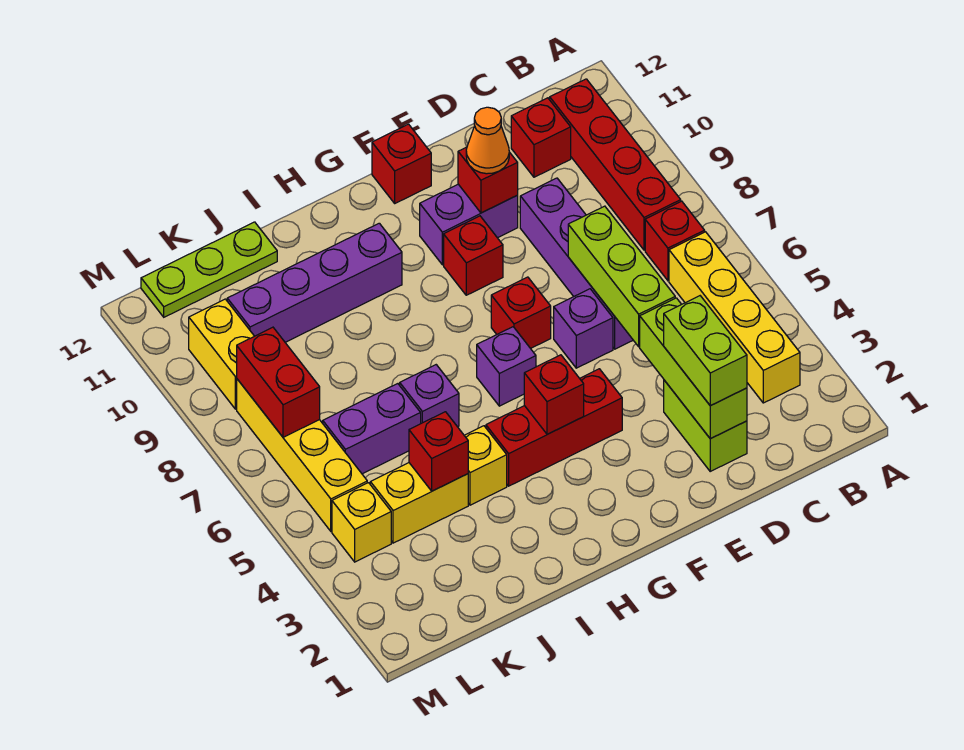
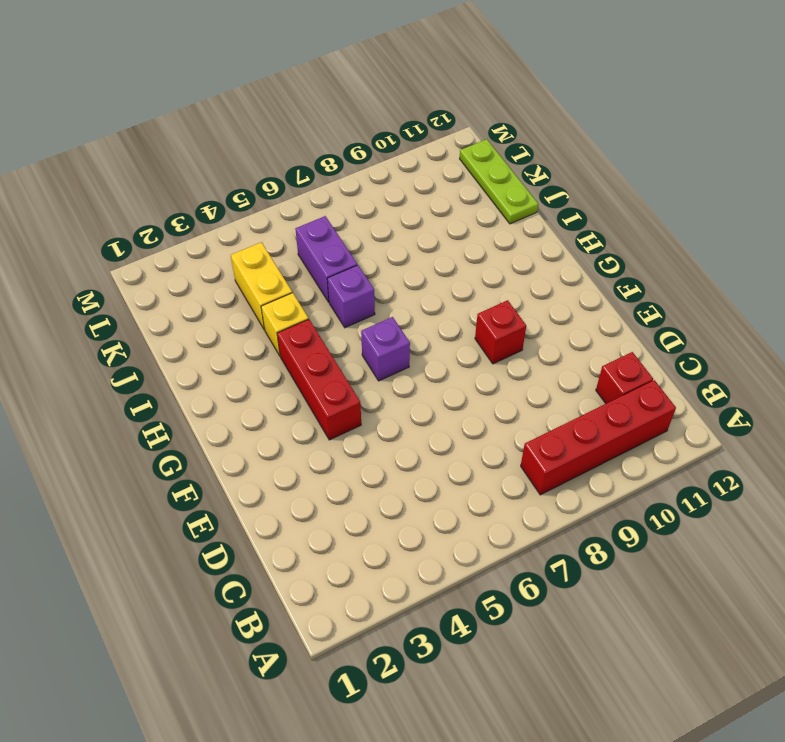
none -> yellow brick B3:B6 level 1
none -> red brick B7 level 1
none -> lime brick D2:D3 level 1
none -> purple brick D6:D9 level 1

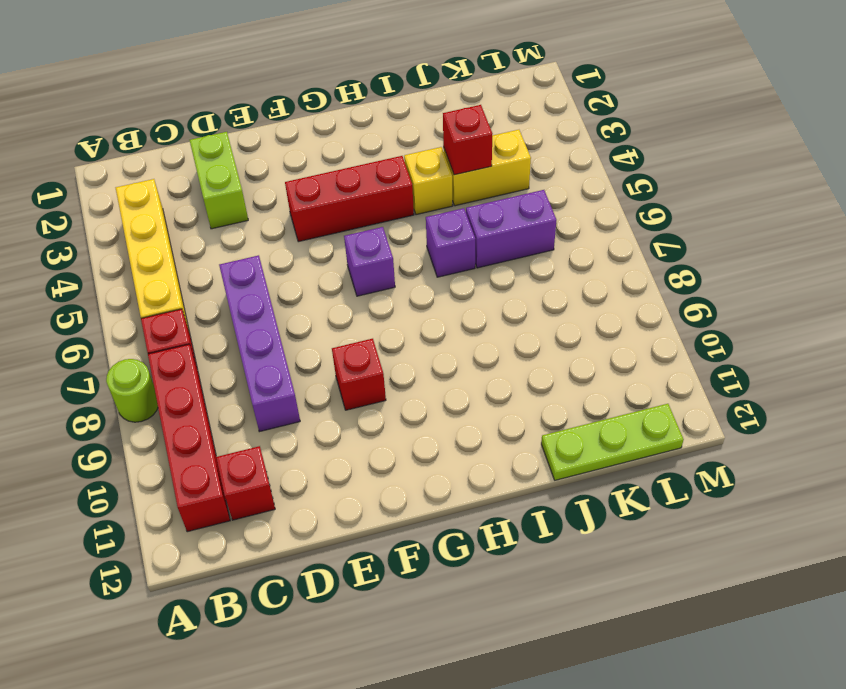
lime round brick A8 level 1 -> none
none -> purple brick E6 level 1
none -> purple brick E10:F10 level 1
none -> red brick F7 level 1
none -> red brick F12 level 1

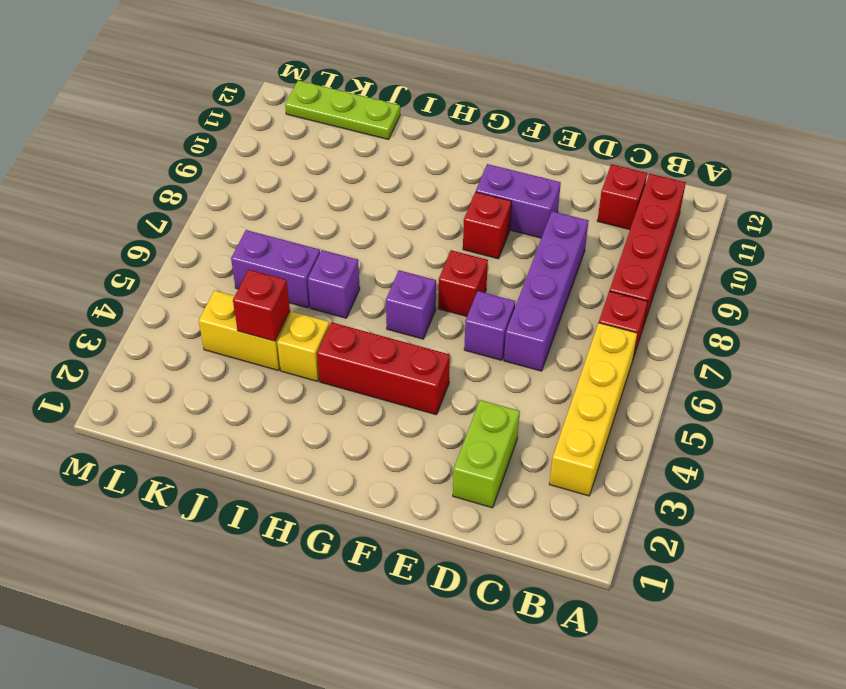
none -> red brick F12 level 1
none -> purple brick H10:K10 level 1
none -> yellow brick L4 level 1
none -> yellow brick L5:L8 level 1

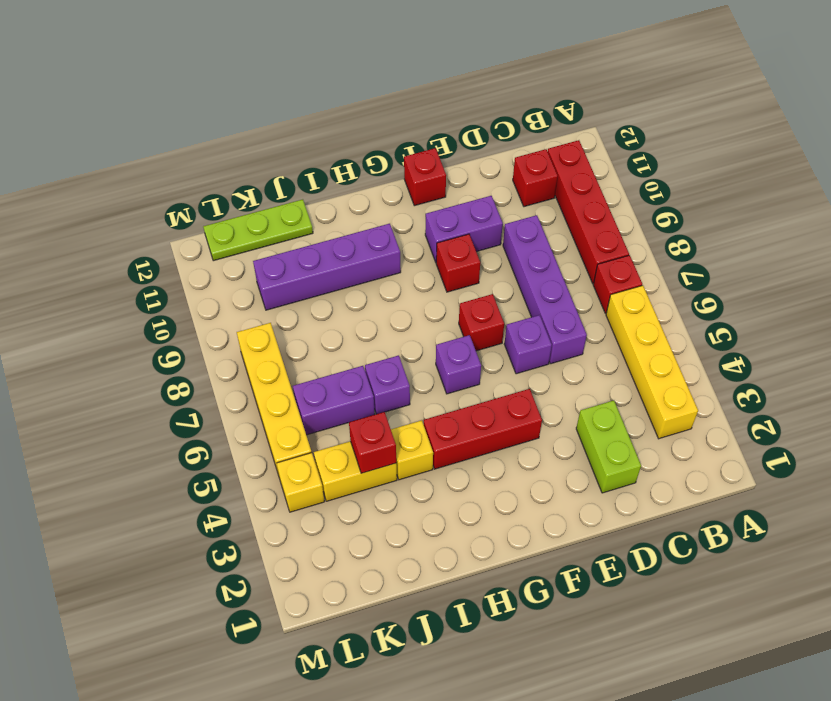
none -> yellow brick L9:L10 level 1
none -> lime brick D2:D4 level 2
none -> lime brick D5:D7 level 2
none -> red brick E10 level 2

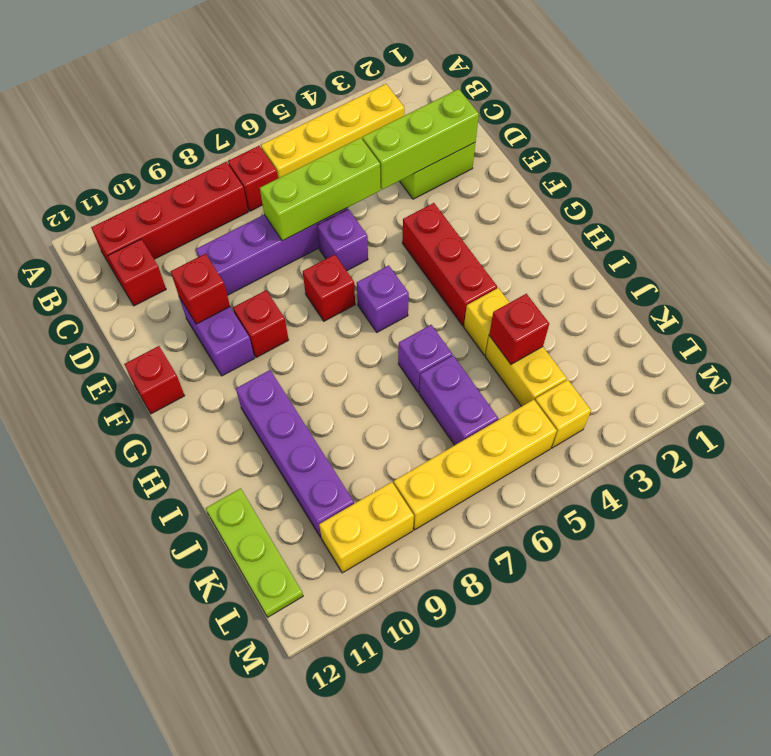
none -> red brick G4 level 2
none -> red brick L7:L8 level 2
none -> lime brick D2:D3 level 3
none -> orange cone E10 level 3

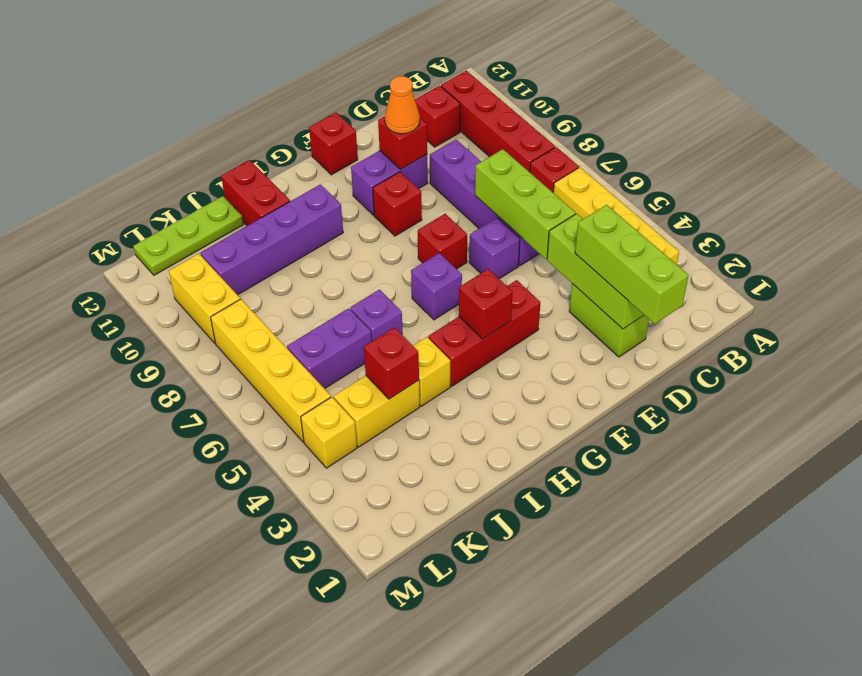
lime brick D1:D3 level 3 -> lime brick D2:D3 level 3
red brick I11:I12 level 1 -> red brick L7:L8 level 2

